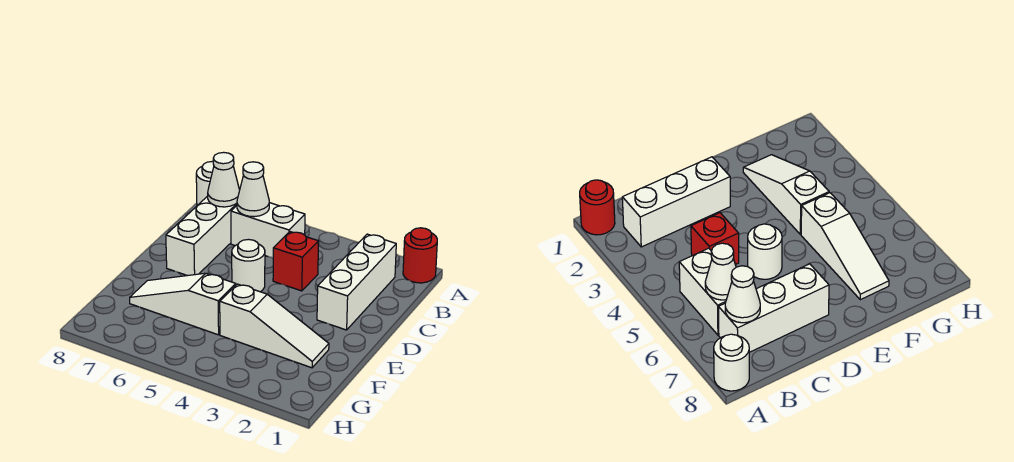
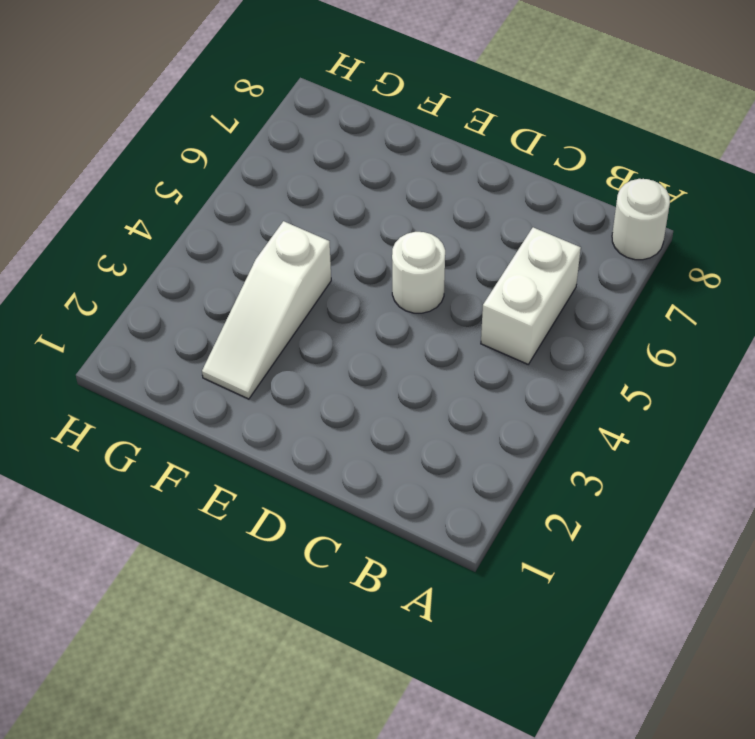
none -> red round brick A1 level 1
none -> white brick B2:D2 level 1

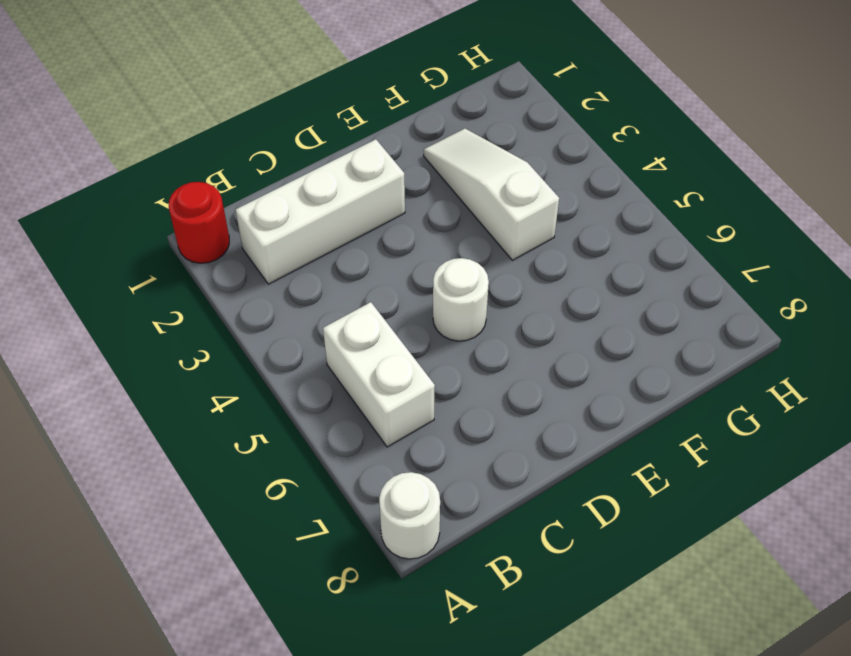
none -> white brick B7:D7 level 1
none -> red brick C4 level 1

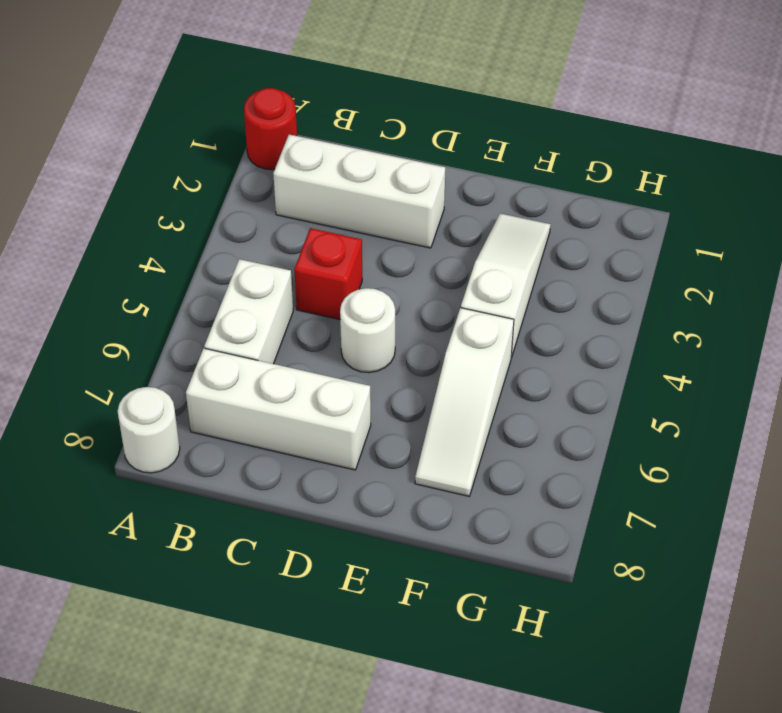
none -> white cone B6 level 2
none -> white cone B7 level 2

